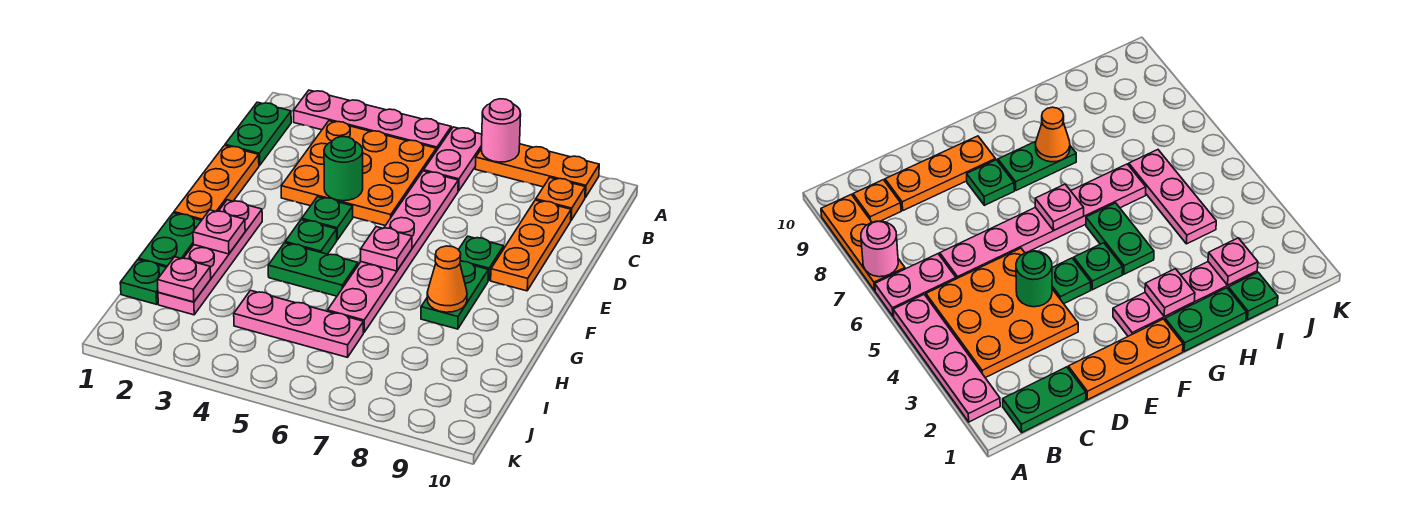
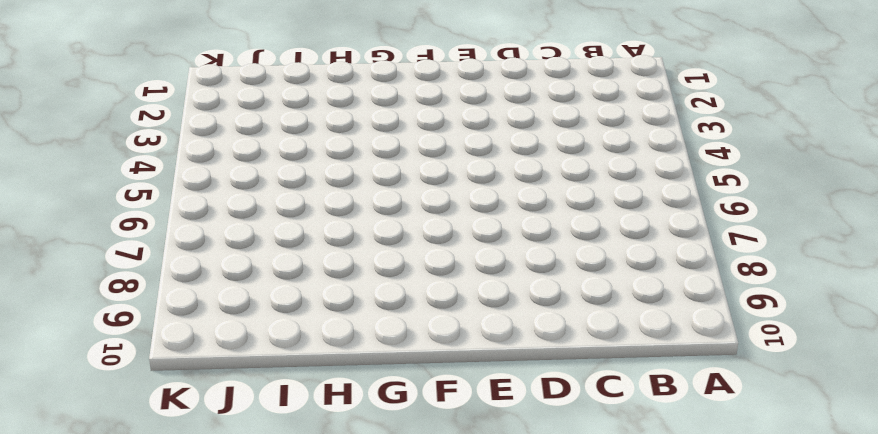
none -> pink plate A2:A5 level 1
none -> pink plate A6:B6 level 1
none -> orange plate A7:A9 level 1

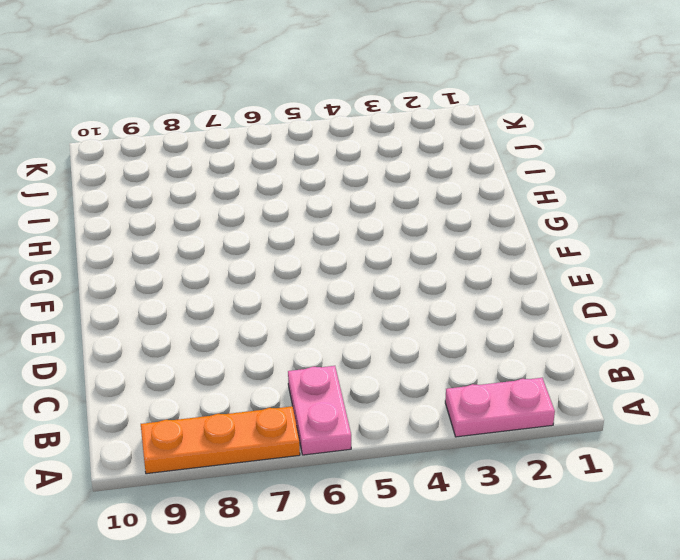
pink plate A2:A3 level 1 -> pink plate A2:A5 level 1
none -> green plate B1:C1 level 1
none -> orange plate B3:D5 level 1
none -> orange plate B9 level 1

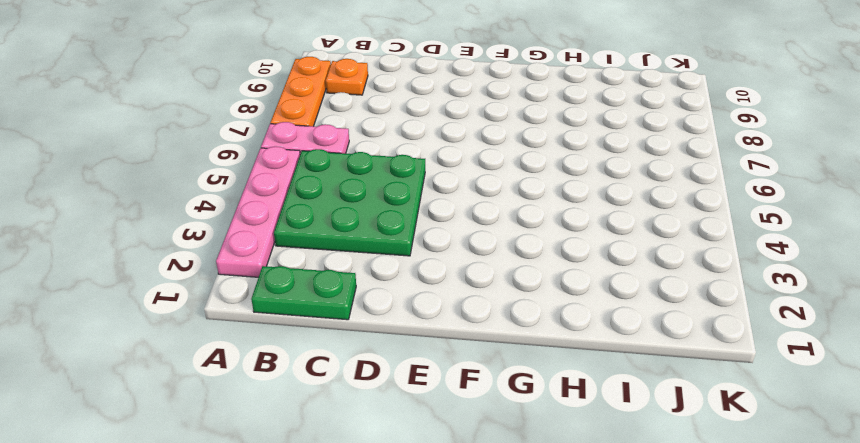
green plate B3:D5 level 1 -> orange plate B3:D5 level 1
none -> pink plate C6:H6 level 1
none -> orange plate C9:E9 level 1
none -> orange plate D1:F1 level 1

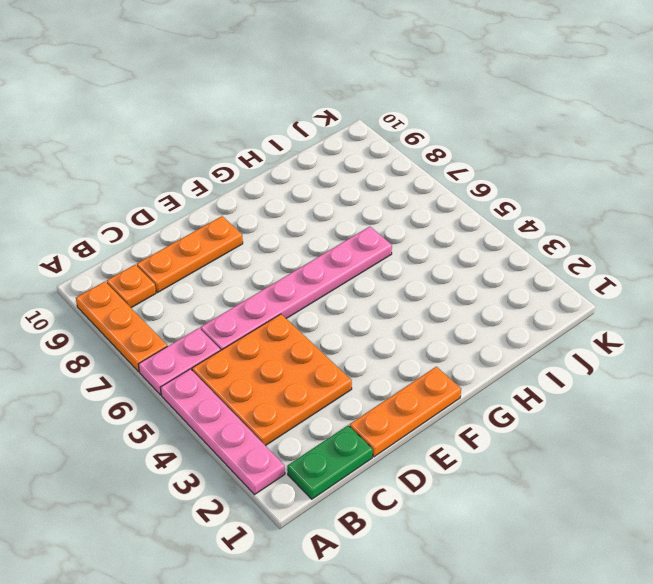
none -> green plate E4 level 1
none -> green plate E8 level 1
none -> pink plate F2:I2 level 1

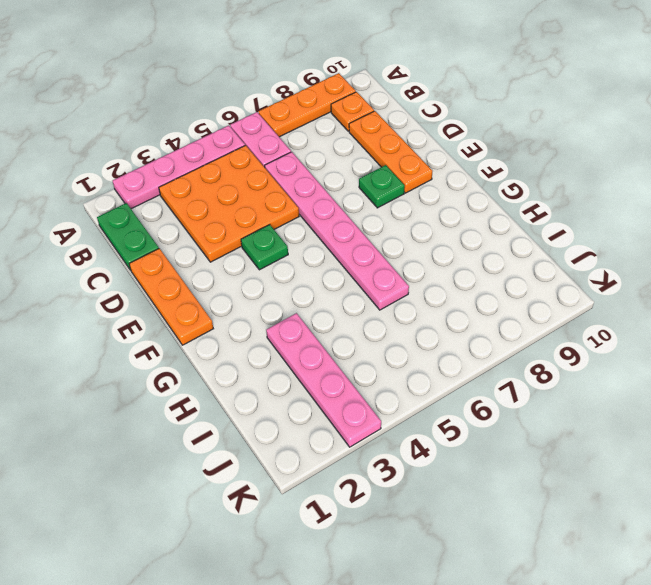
pink plate H3:K3 level 1 -> pink plate F2:I2 level 1
none -> green plate F4 level 1
none -> green plate F8:G8 level 1
none -> green plate G1:H1 level 1

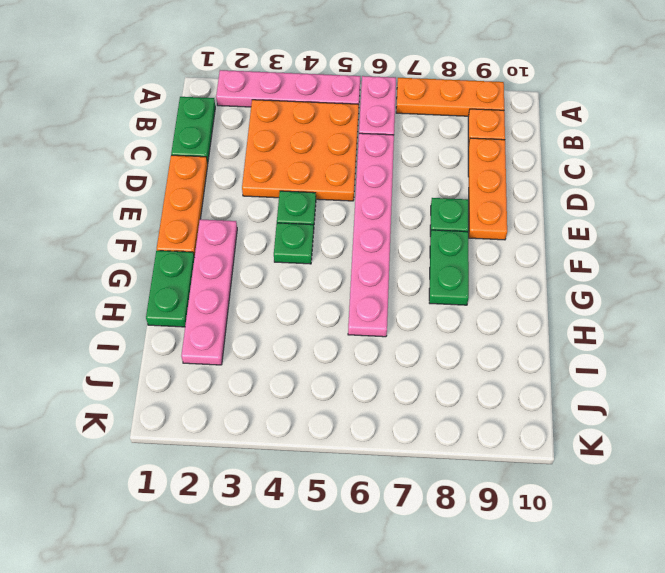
none -> green plate G4:G5 level 1
none -> green plate I1 level 1
none -> pink plate I4:I6 level 1

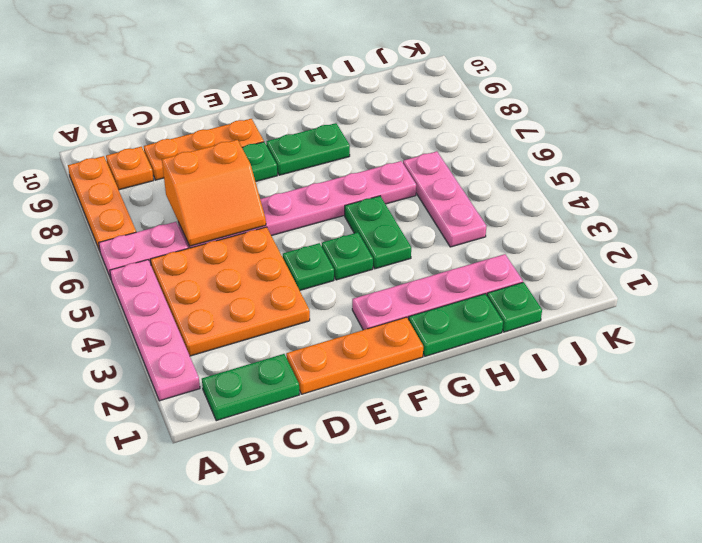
orange slope C6:D7 level 2 top 7 -> none
none -> pink round brick A7 level 2
none -> green round brick D4 level 2
none -> pink plate F6 level 2

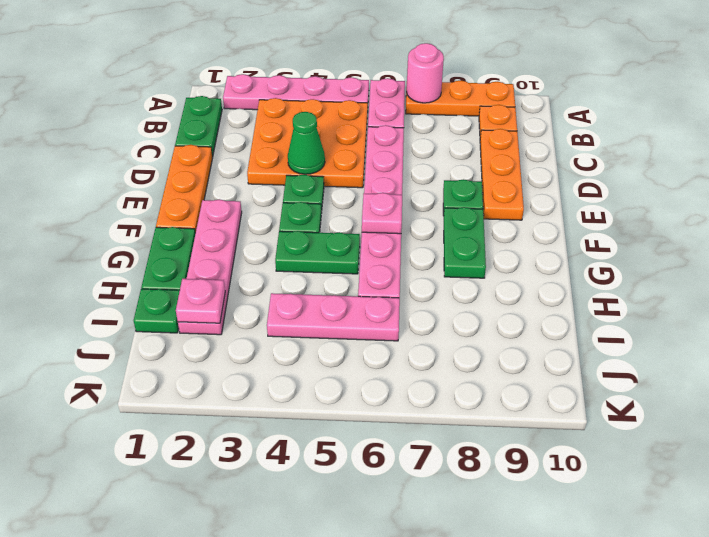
green cone D4 level 2 -> green round brick D4 level 2
none -> pink plate G2 level 2
none -> orange cone G8 level 2

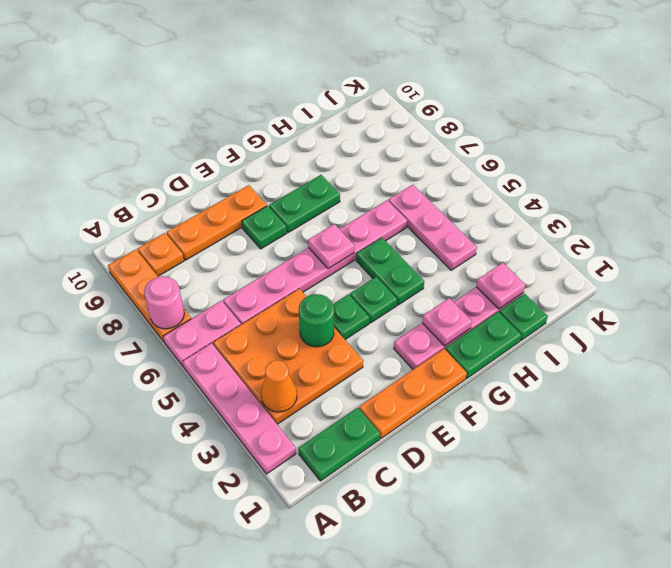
orange cone B3 level 2 -> orange cone G8 level 2

